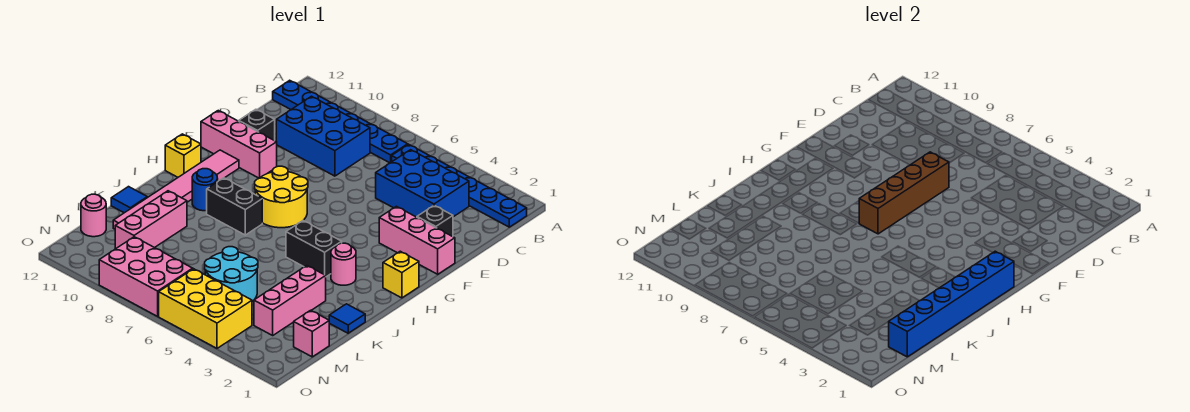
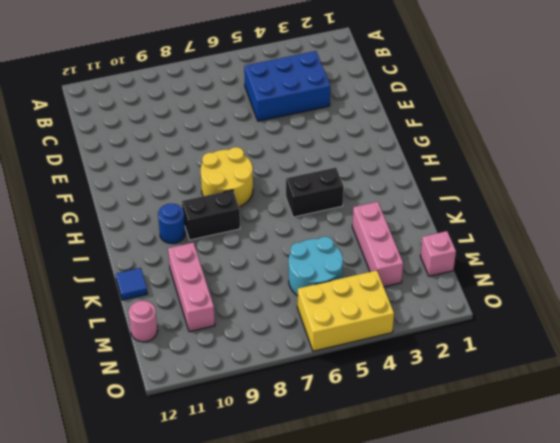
none -> blue plate B1:B6 level 1
none -> blue plate B7:B12 level 1
none -> blue brick C8:D10 level 1

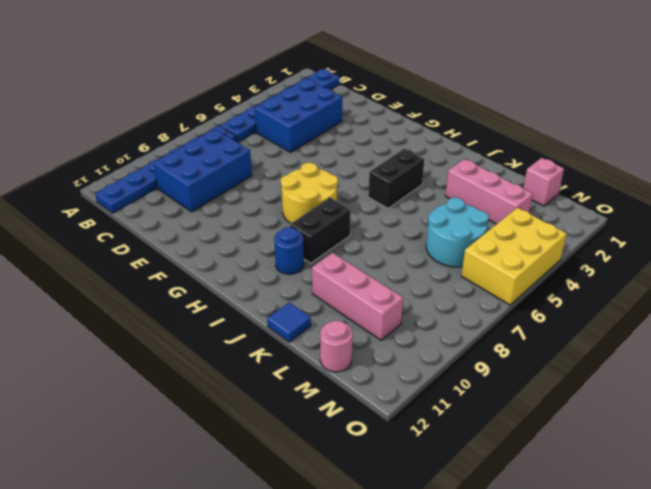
none -> black brick E2 level 1
none -> black brick E11 level 1
none -> pink brick F1:F3 level 1

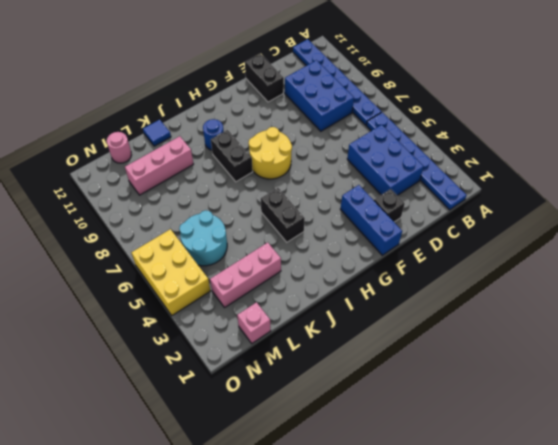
black brick E11:E12 level 1 -> black brick E11 level 1
blue brick F1:F3 level 1 -> pink brick F1:F3 level 1
none -> pink brick F10:F12 level 1
none -> pink tile G11:L11 level 1
none -> yellow brick H1 level 1

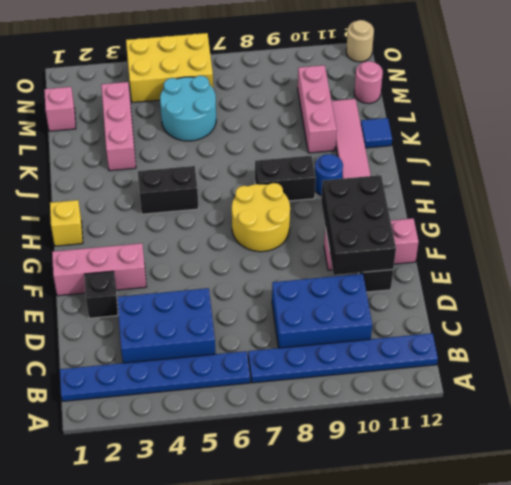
black brick E10:G11 level 2 -> none
tan round brick O12 level 1 -> none
none -> yellow brick H12 level 1
none -> pink round brick I3 level 1
none -> blue tile K1 level 1

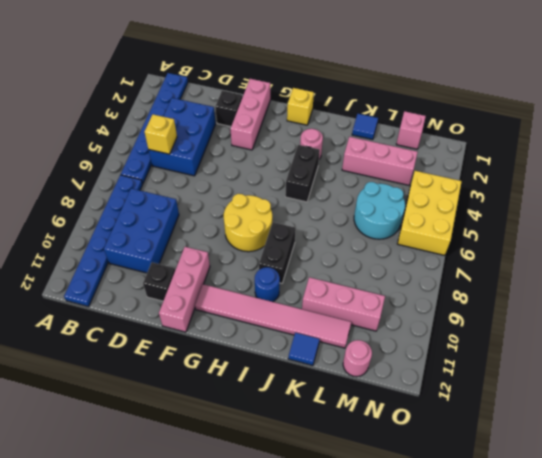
yellow brick C5 level 2 -> yellow brick H12 level 1
none -> pink brick N7:O9 level 1
none -> brown brick E7:H7 level 2
none -> blue brick H1:M1 level 2

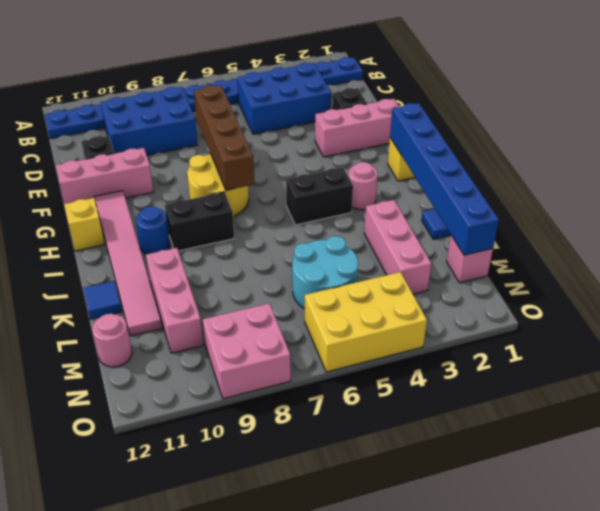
pink brick N8:O9 level 1 -> pink brick N7:O9 level 1

